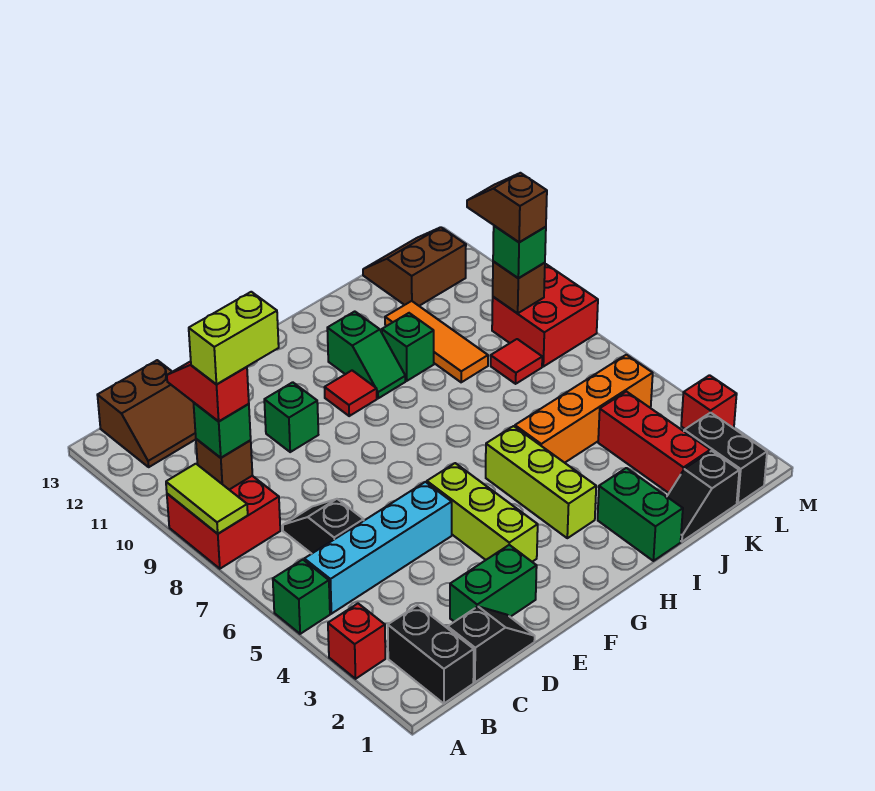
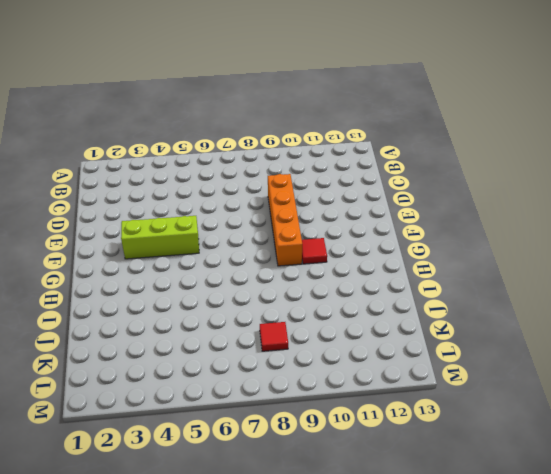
orange brick D9:G9 level 1 -> orange brick I5:L5 level 1
none -> red brick A3 level 1
none -> green brick A5 level 1
none -> red brick A8:B9 level 1
none -> black brick B1:B2 level 1

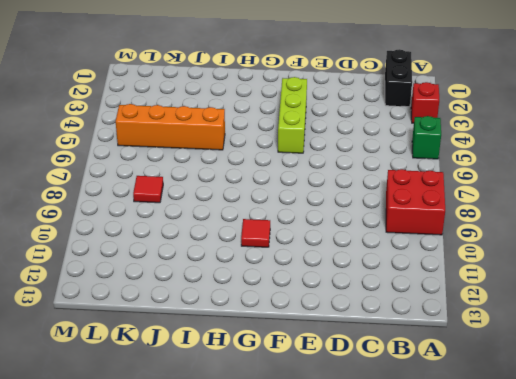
none -> cyan brick B5:E5 level 1
none -> brown slope B12:C13 level 1 top 13
none -> black slope C1:D1 level 1 top C
none -> black slope C6:C7 level 1 top 6

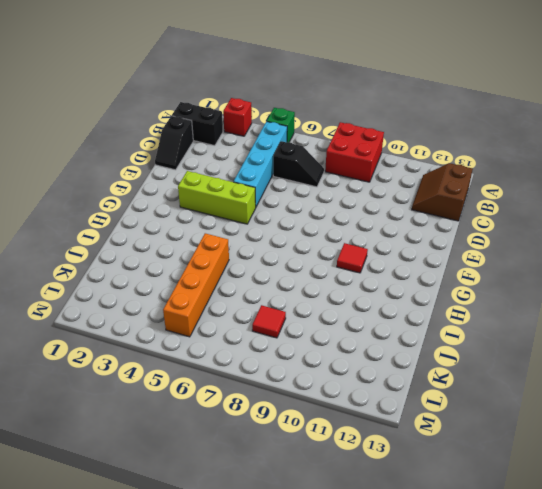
none -> green brick D2:E2 level 1
none -> green brick E10 level 1
none -> lime brick H3:H5 level 1
none -> green slope H10:H11 level 1 top 11

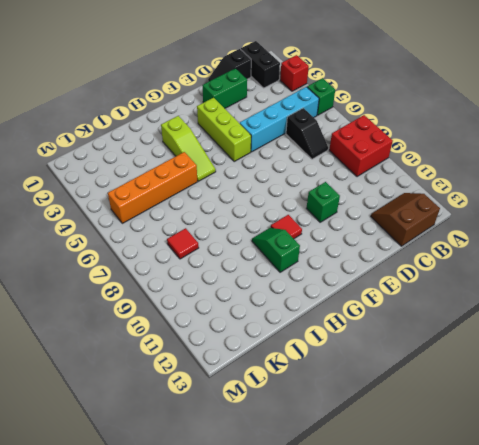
lime slope H3:H5 level 1 top 3 -> lime brick H3:H5 level 1
none -> green brick I1:I2 level 1
none -> green brick I10 level 1
none -> black slope J1:K1 level 1 top K
none -> orange tile J9:J11 level 1

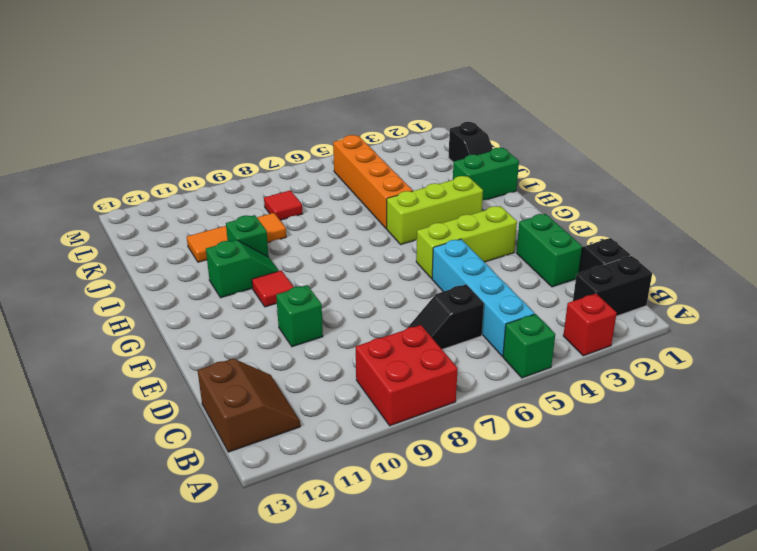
none -> red brick K2:K4 level 1
none -> brown slope K12:L13 level 1 top 12
none -> black brick L1:L2 level 1
none -> red brick L8:M9 level 1

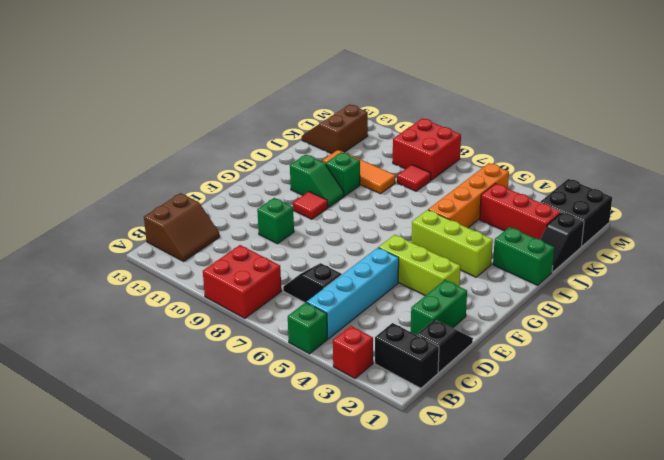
black brick L1:M2 level 1 -> black brick L1:L2 level 1
none -> red brick M3 level 1
none -> lime tile A8:A9 level 2
none -> brown brick B9 level 2
none -> brown brick L9 level 2

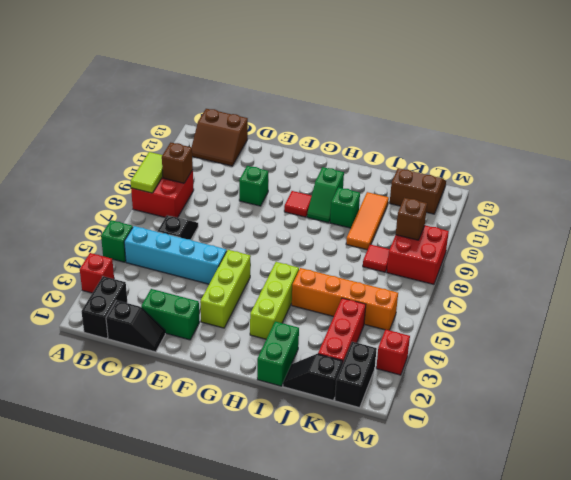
none -> green brick B9 level 3
none -> green brick L9 level 3
none -> red slope B9:B10 level 4 top 9
none -> brown slope L9:L10 level 4 top 9

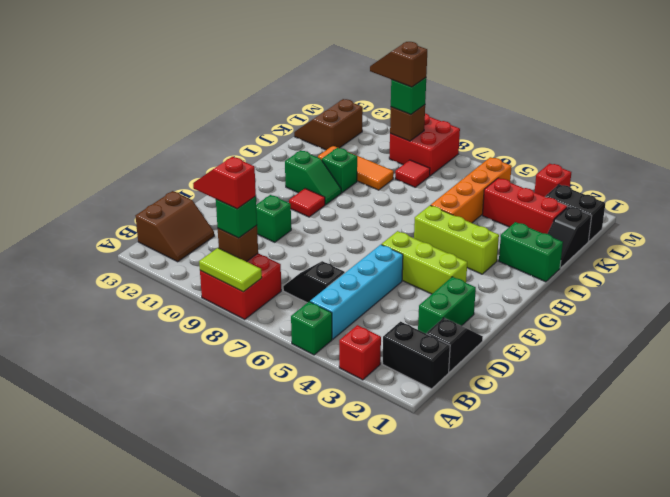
none -> lime brick B9:C9 level 5

